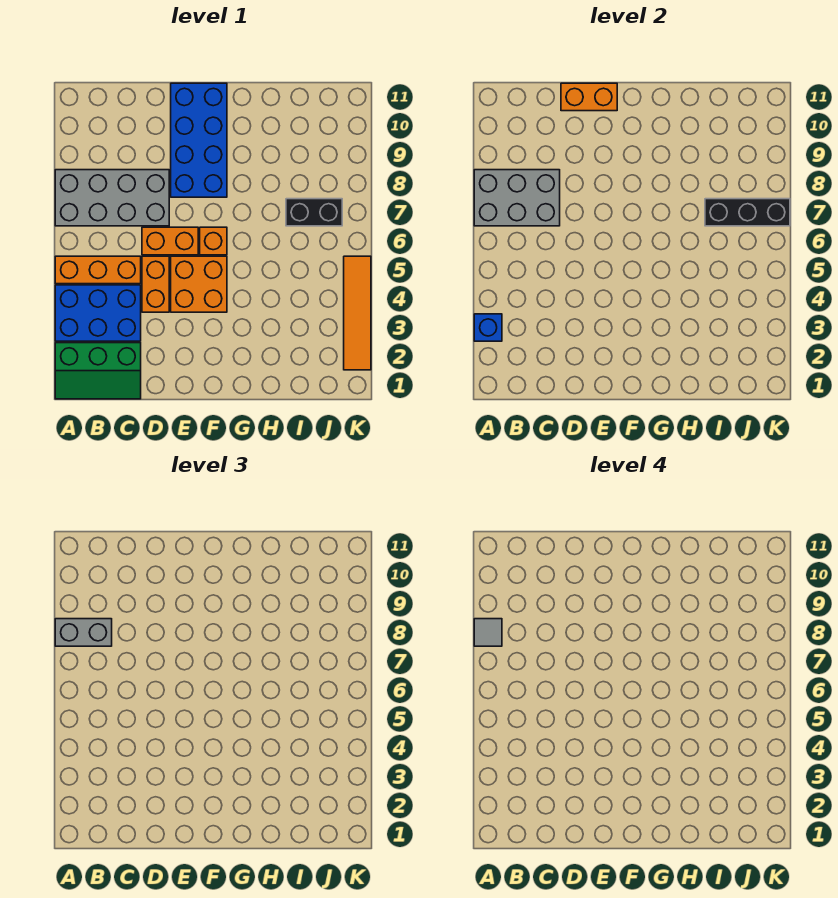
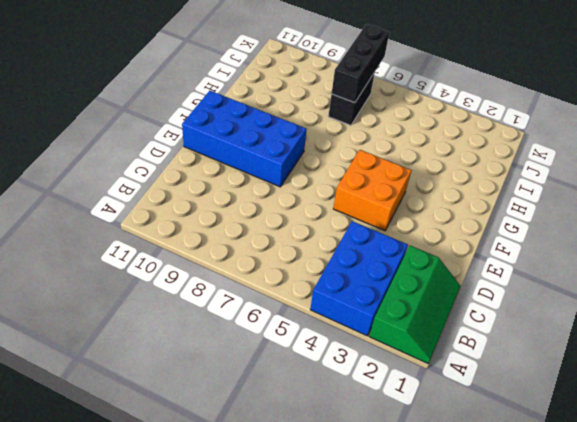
none -> orange brick A5:C5 level 1
none -> grey brick A7:D8 level 1
none -> orange brick D4:D5 level 1

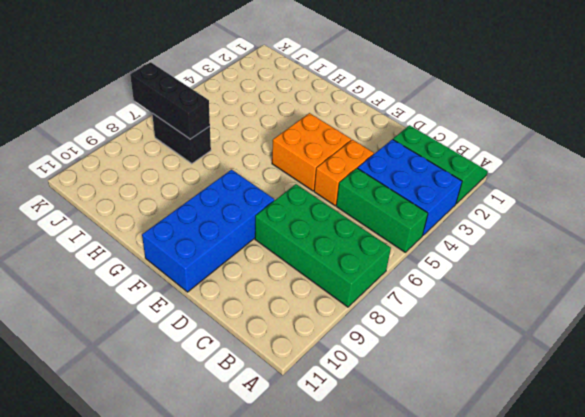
green brick A5:C5 level 1 -> orange brick A5:C5 level 1
green brick A7:D8 level 1 -> grey brick A7:D8 level 1
none -> orange brick D6:E6 level 1
none -> orange brick F6 level 1
none -> orange tile K2:K5 level 1

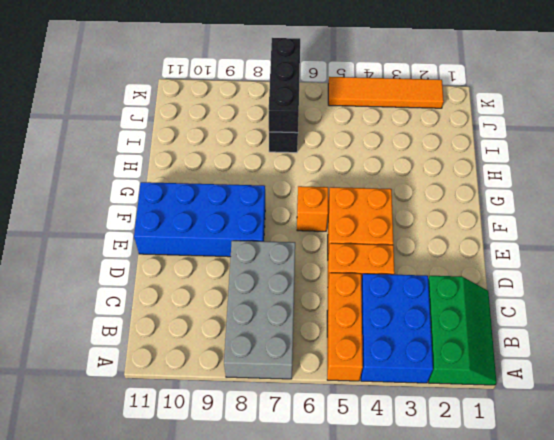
none -> orange brick D6:E6 level 1
none -> blue brick A3 level 2
none -> grey brick A7:C8 level 2

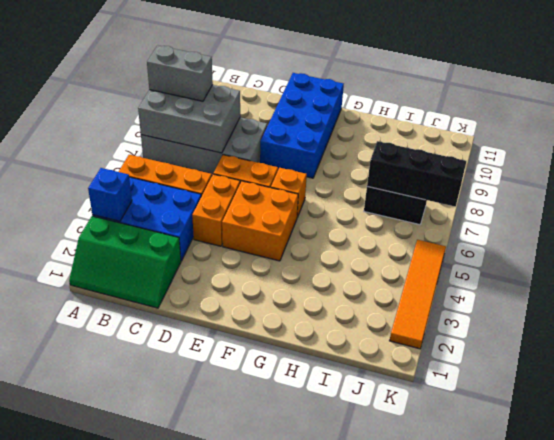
none -> orange brick D11:E11 level 2
none -> grey tile A8 level 4

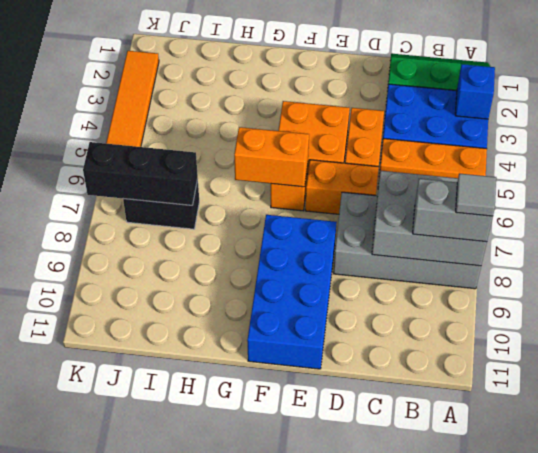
orange brick F6:G6 level 2 -> orange brick D11:E11 level 2

